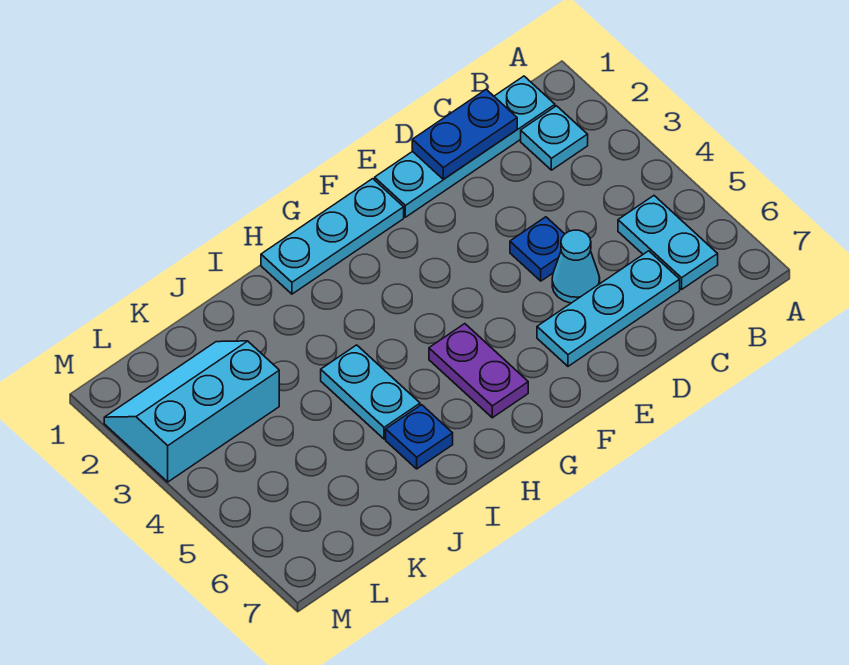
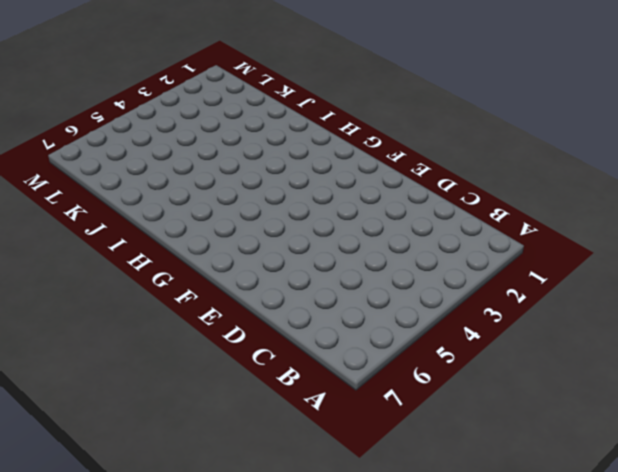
none -> cyan plate B1:E1 level 1
none -> cyan plate B2 level 1
none -> cyan plate B5:B6 level 1

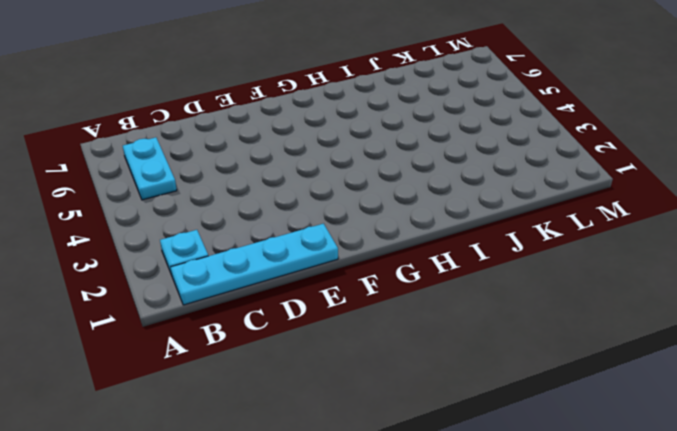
none -> cyan plate C6:E6 level 1
none -> blue plate D4 level 1
none -> cyan cone D5 level 1

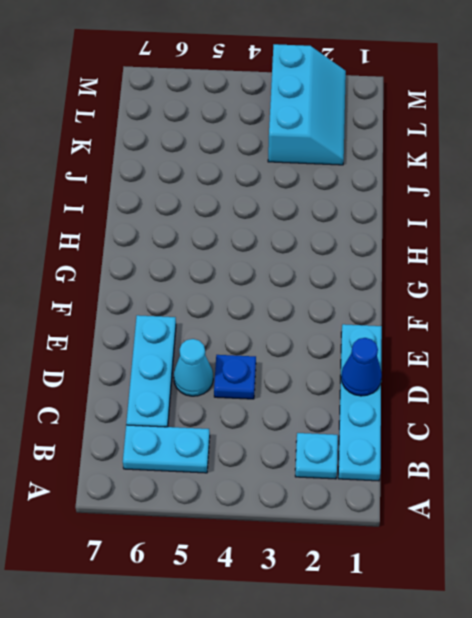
blue cone D1 level 2 -> blue plate C1:D1 level 2
none -> cyan plate F1:H1 level 1
none -> purple plate G5:G6 level 1
none -> cyan plate I4:I5 level 1

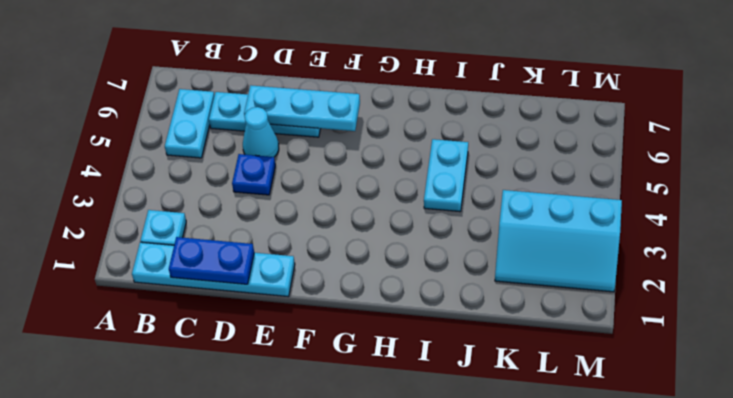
cyan plate D6:F6 level 2 -> cyan plate F1:H1 level 1
none -> purple plate G5:G6 level 1
none -> blue plate I6 level 1

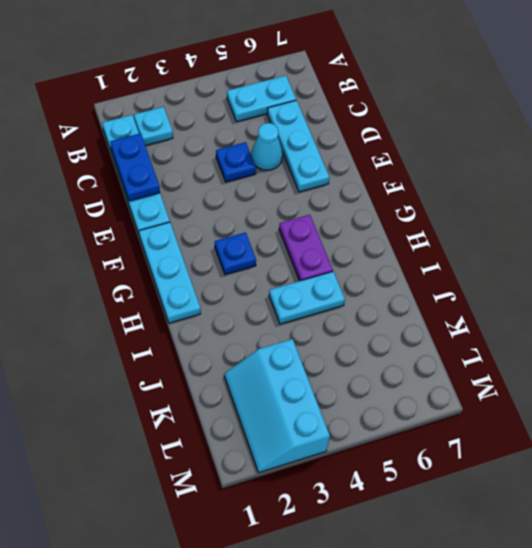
blue plate G3 level 1 -> blue plate I6 level 1
purple plate G5:H5 level 1 -> purple plate G5:G6 level 1

